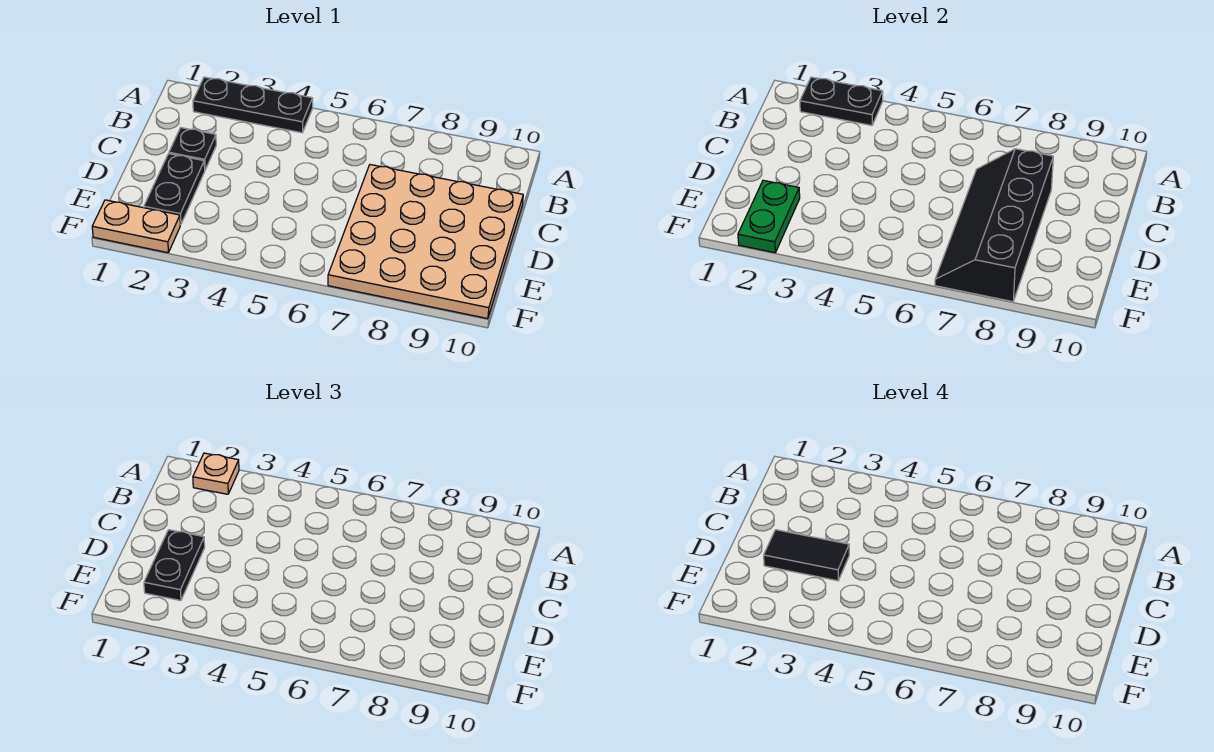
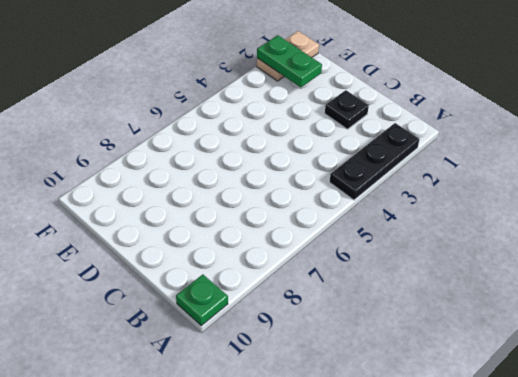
green plate A10 level 1 -> none
none -> tan plate C7:F10 level 1
none -> black plate D2:E2 level 1

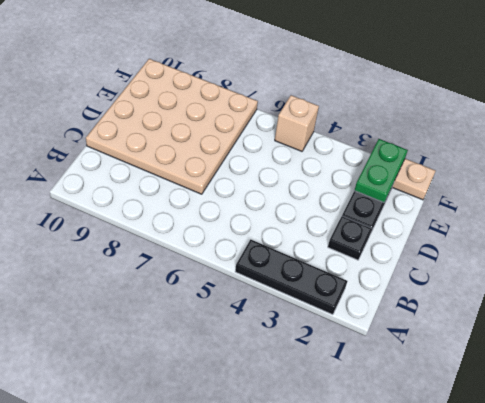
tan brick F5 level 1 -> none
none -> black plate A2:A3 level 2
none -> black slope C7:F8 level 2 top 8

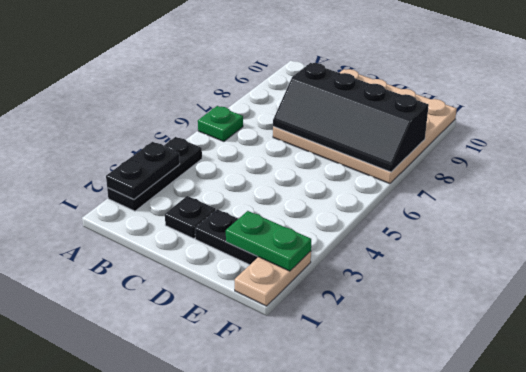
green plate A6 level 1 -> none
none -> tan plate A2 level 3
none -> black plate D2:E2 level 3

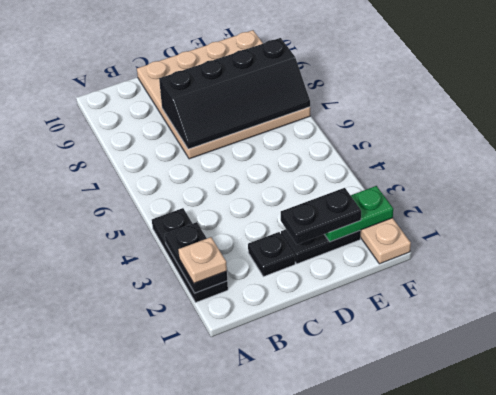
none -> black tile D2:D3 level 4

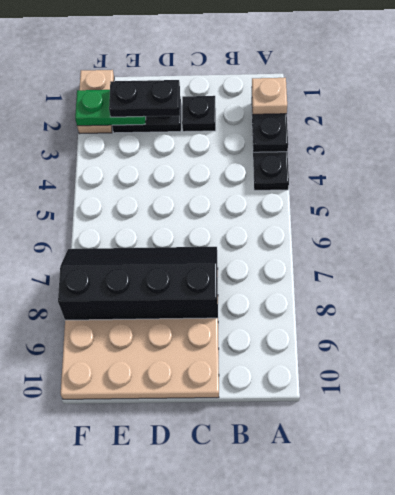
none -> black tile D2:D3 level 4

